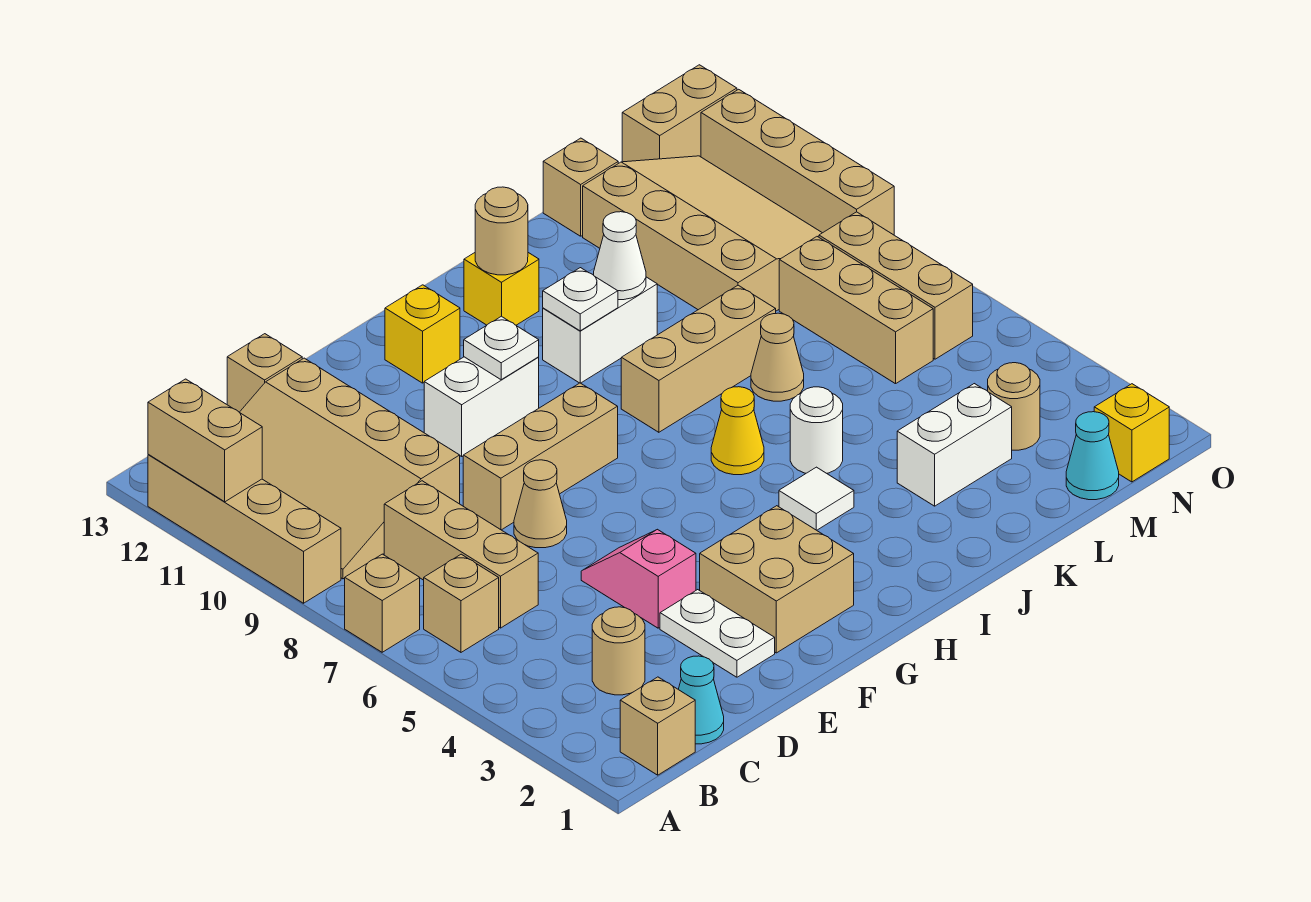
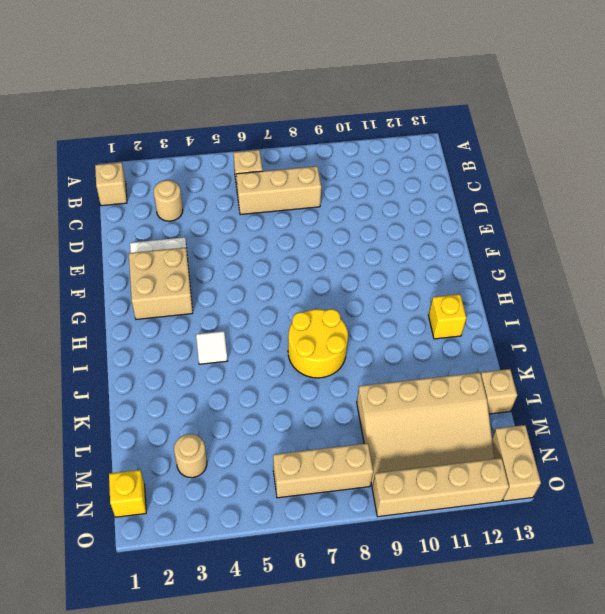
yellow round brick I7:J8 level 1 -> tan brick I8:K8 level 1
none -> tan brick A7 level 1
none -> tan brick A9:A12 level 1
none -> tan slope B9:D12 level 1 top D
none -> cyan cone C1 level 1

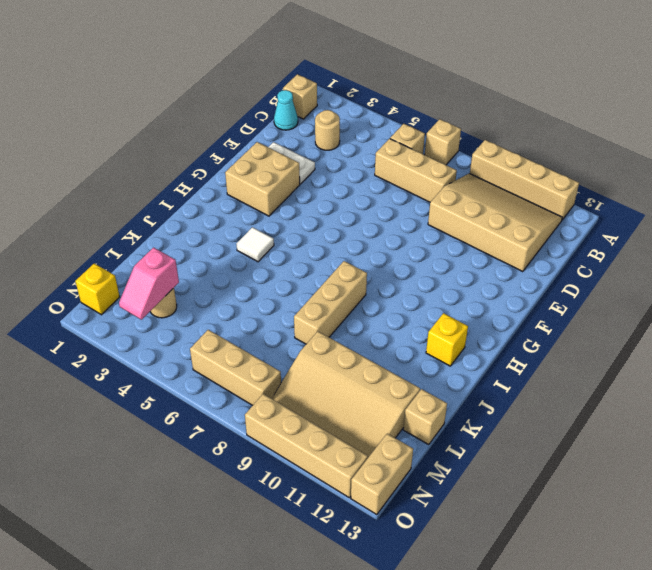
pink slope M3:N3 level 2 top M -> pink slope E4:E5 level 1 top 4
none -> tan brick D13 level 1
none -> tan cone E7 level 1
none -> tan brick E8:G8 level 1
none -> white brick F10:G10 level 1

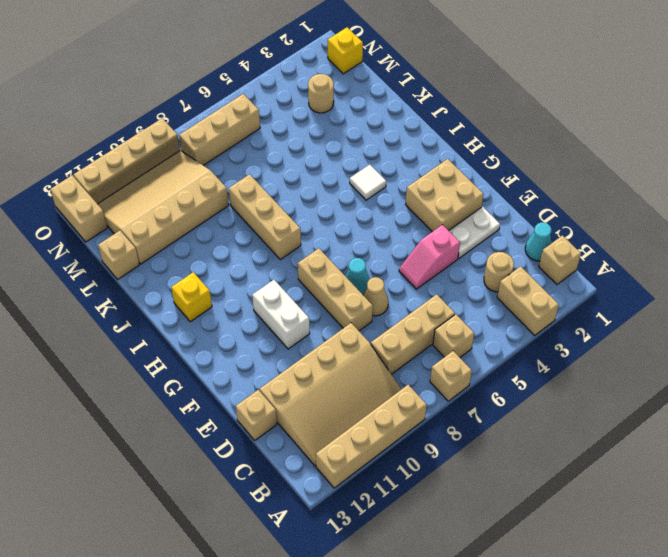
tan brick A3:B3 level 1 -> tan brick A11:A12 level 2
cyan cone F7 level 1 -> cyan cone M1 level 1
none -> yellow brick G12 level 1
none -> yellow cone I6 level 1
none -> white brick I10:J10 level 1
none -> white round brick J5 level 1

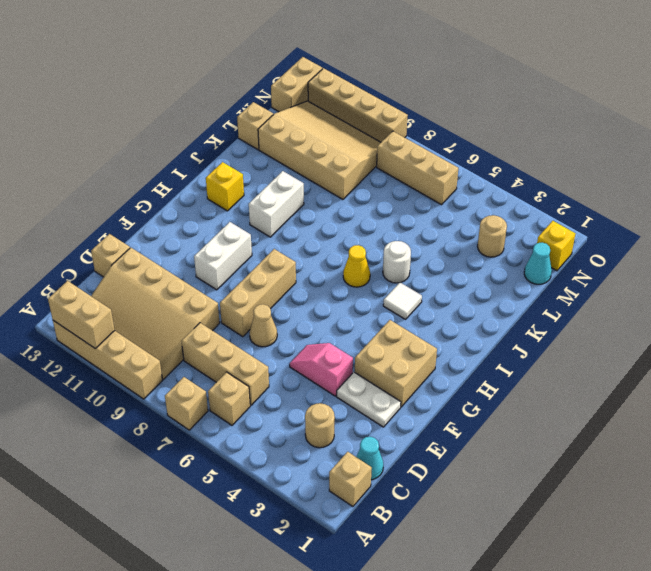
none -> yellow brick G12 level 1
none -> tan brick I8:K8 level 1
none -> white brick K3:L3 level 1
none -> tan cone K7 level 1

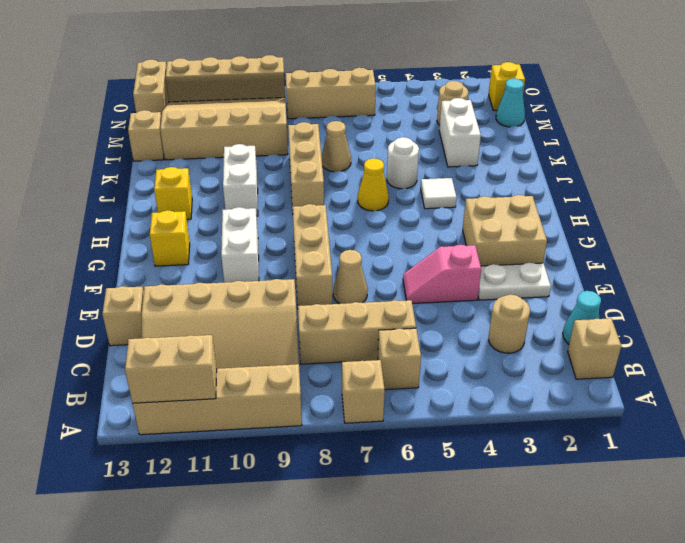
none -> tan brick M6:M8 level 1
none -> white plate G10 level 2
none -> white plate I10 level 2
none -> tan round brick I12 level 2

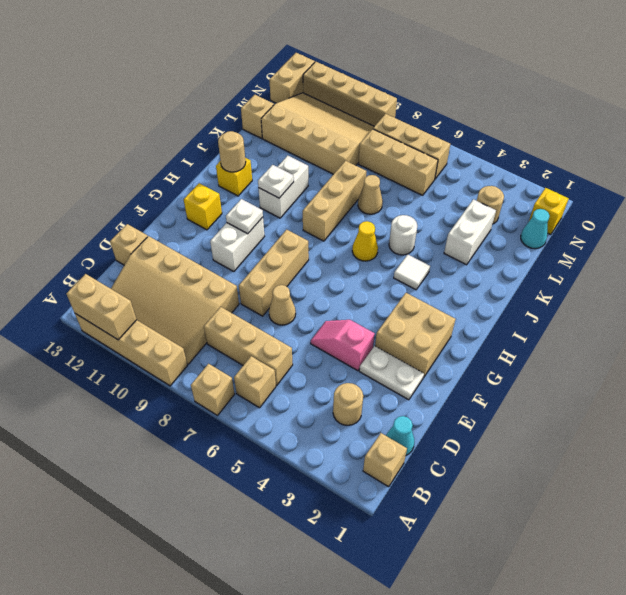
none -> white cone J10 level 2

